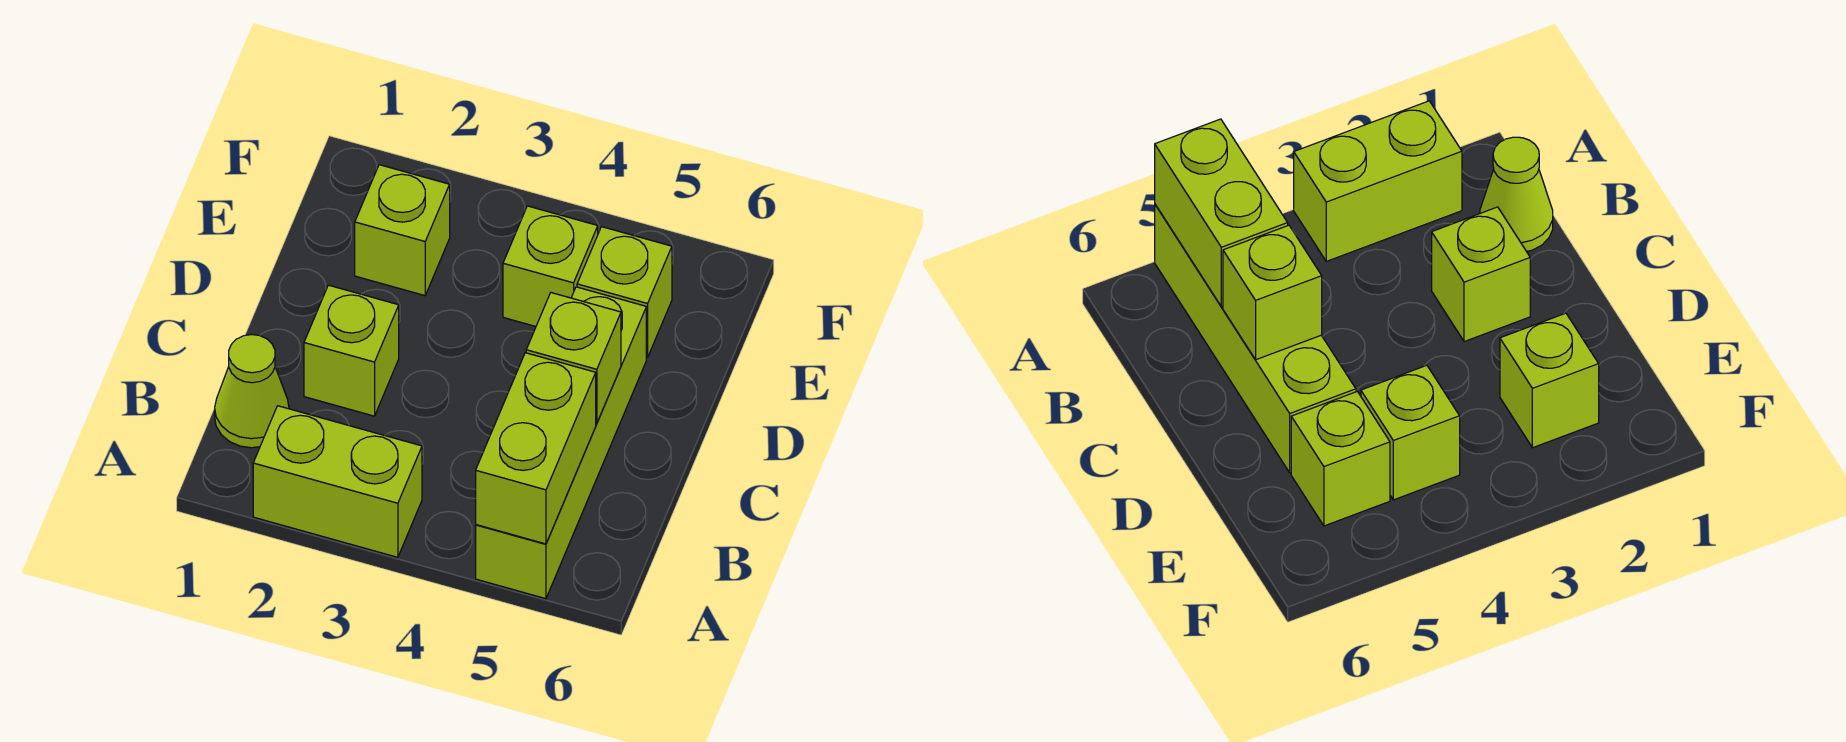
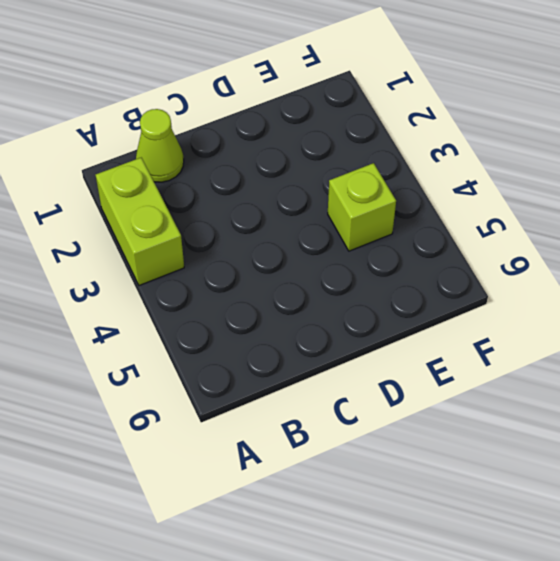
none -> lime brick A5:D5 level 1
none -> lime brick C2 level 1

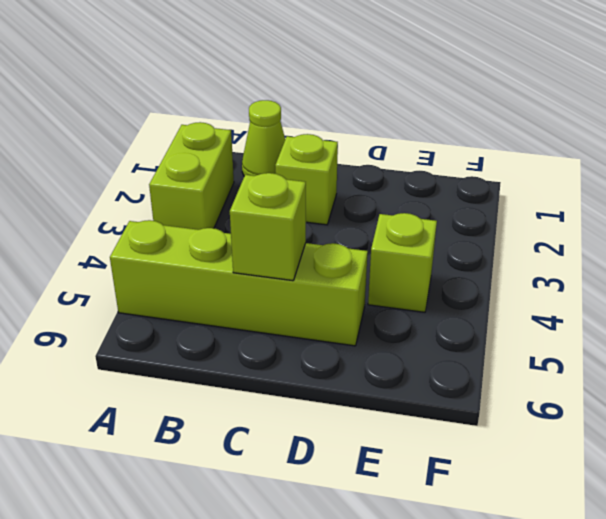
none -> lime brick E2 level 1
none -> lime brick E5 level 1

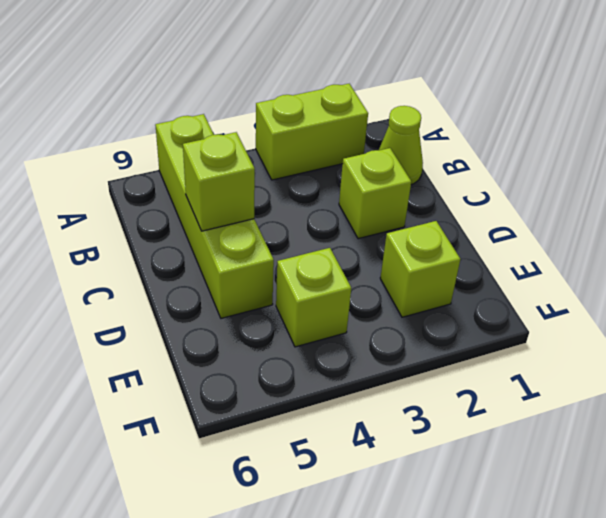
none -> lime brick E5 level 1
none -> lime brick A5:B5 level 2

